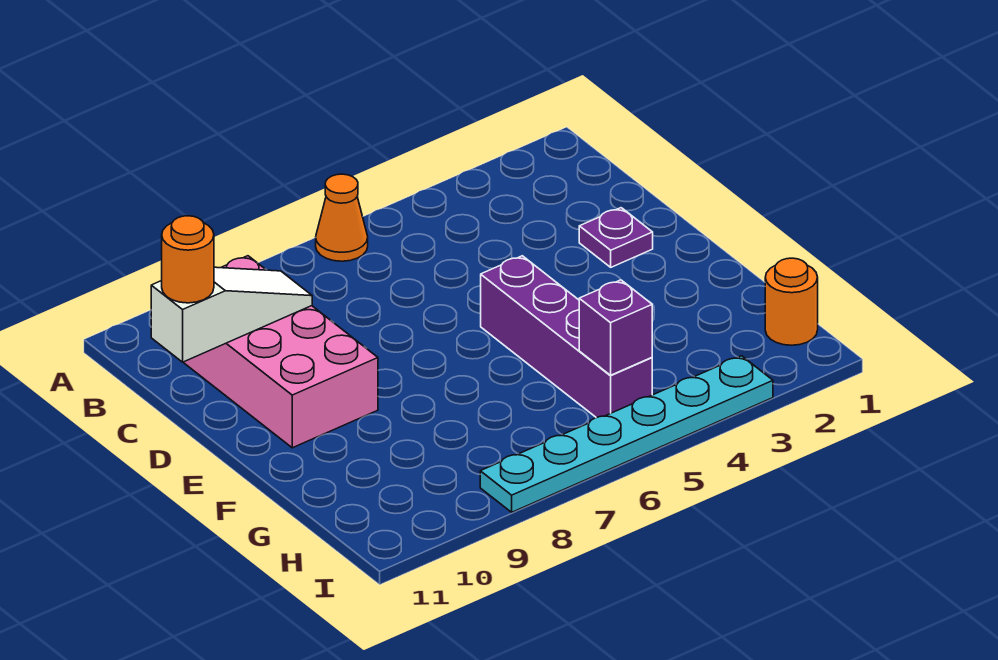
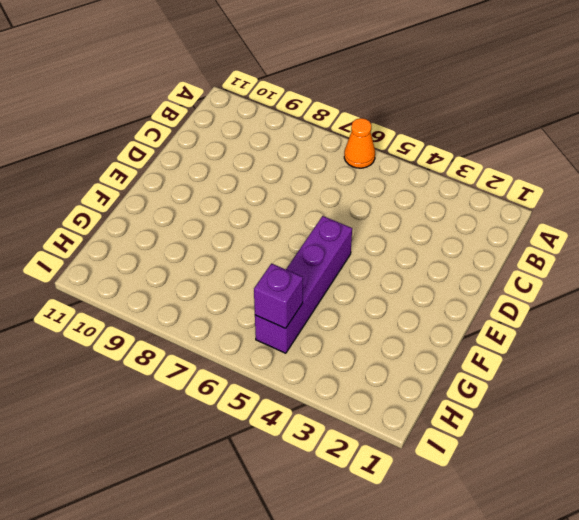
none -> pink brick B9:E10 level 1
none -> purple plate D2 level 1

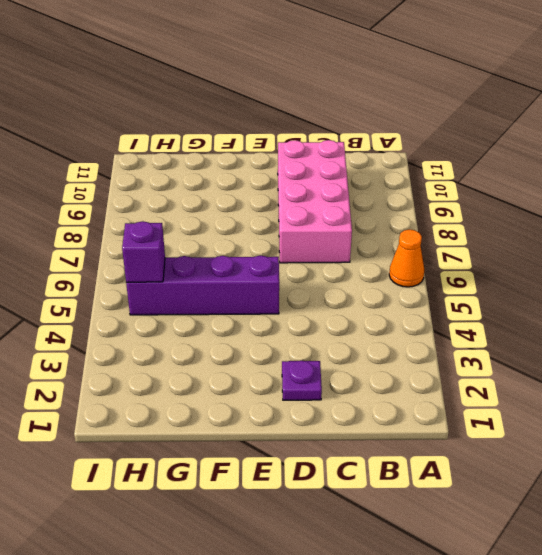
pink brick C7:D10 level 1 -> pink brick B9:E10 level 1
none -> orange round brick H1 level 1
none -> cyan plate I3:I8 level 1

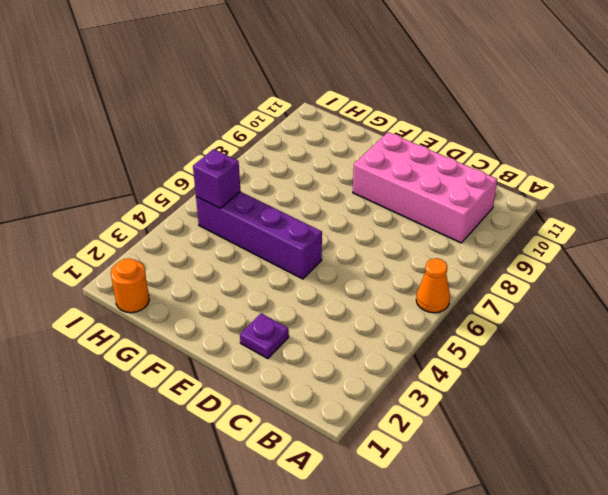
none -> cyan plate I3:I8 level 1
none -> white slope C9:C11 level 2 top 11

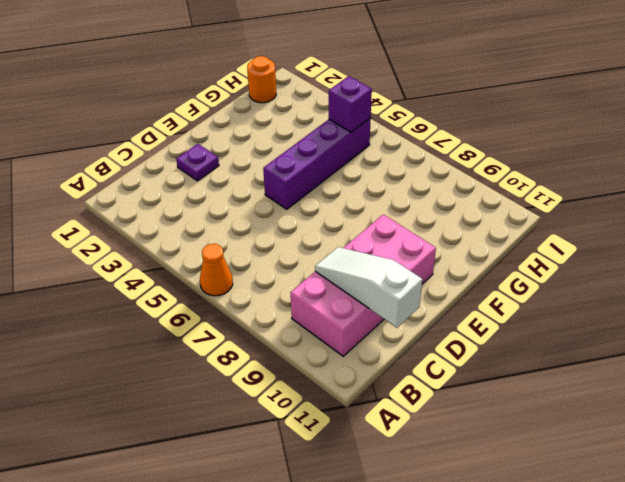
none -> cyan plate I3:I8 level 1
none -> orange round brick C11 level 3

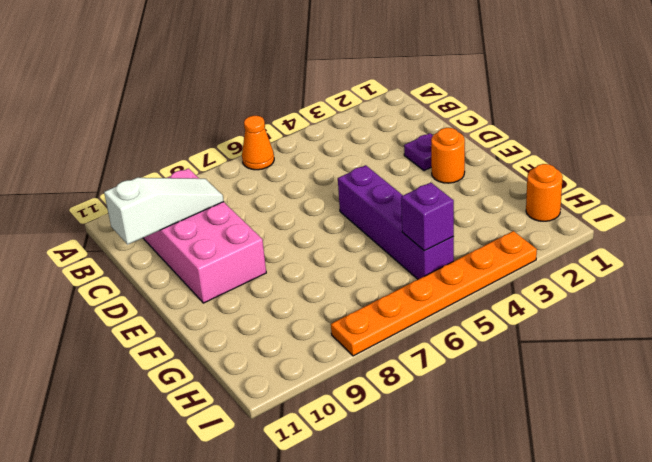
orange round brick E2 level 1 -> orange round brick C11 level 3
orange plate I3:I8 level 1 -> cyan plate I3:I8 level 1

